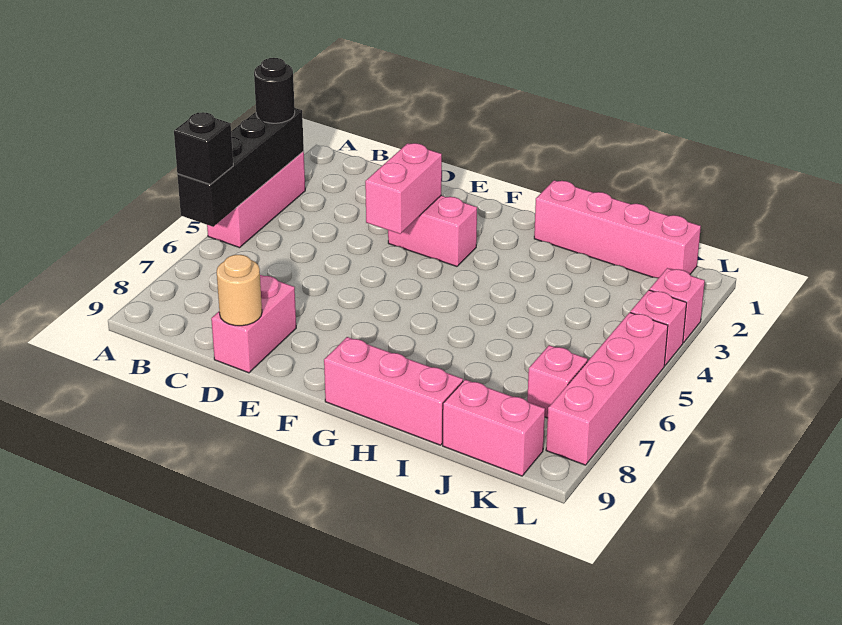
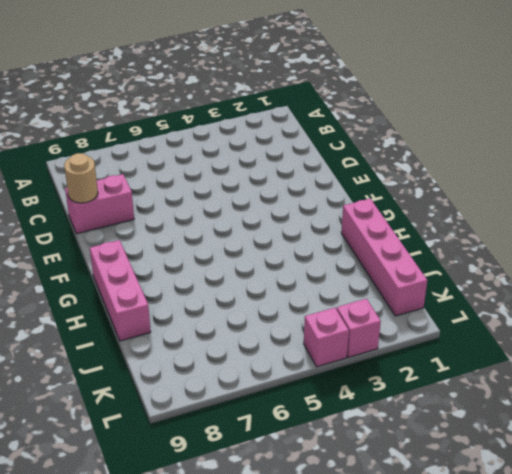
none -> pink brick A3:A5 level 1
none -> pink brick E3:F3 level 1
none -> pink brick J9:K9 level 1

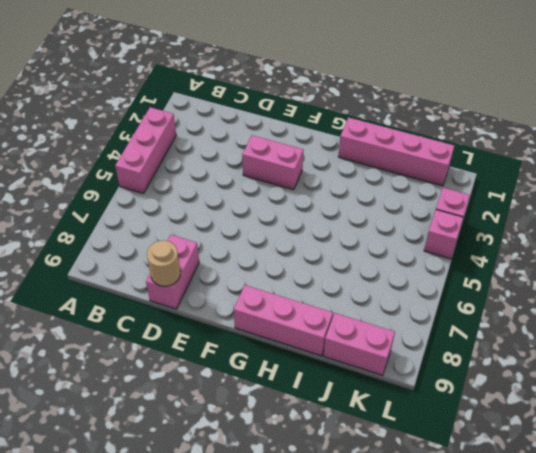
none -> pink brick K7 level 1
none -> pink brick L5:L8 level 1
none -> black brick A3:A6 level 2

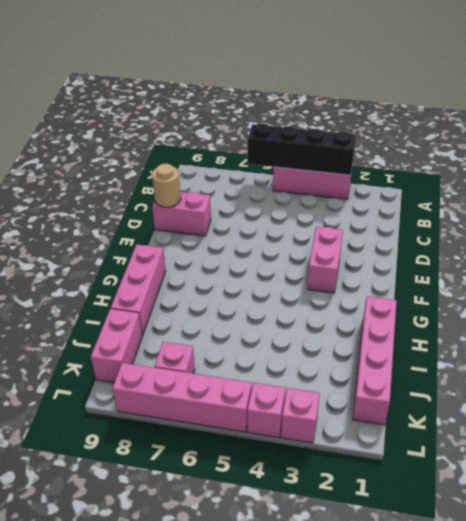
none -> pink brick E3:E4 level 2
none -> black round brick A3 level 3
none -> black brick A6 level 3

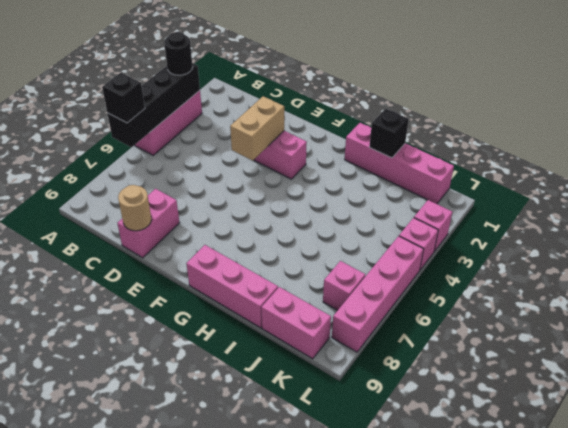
tan brick E3:E4 level 2 -> pink brick E3:E4 level 2
black brick I1 level 2 -> none

